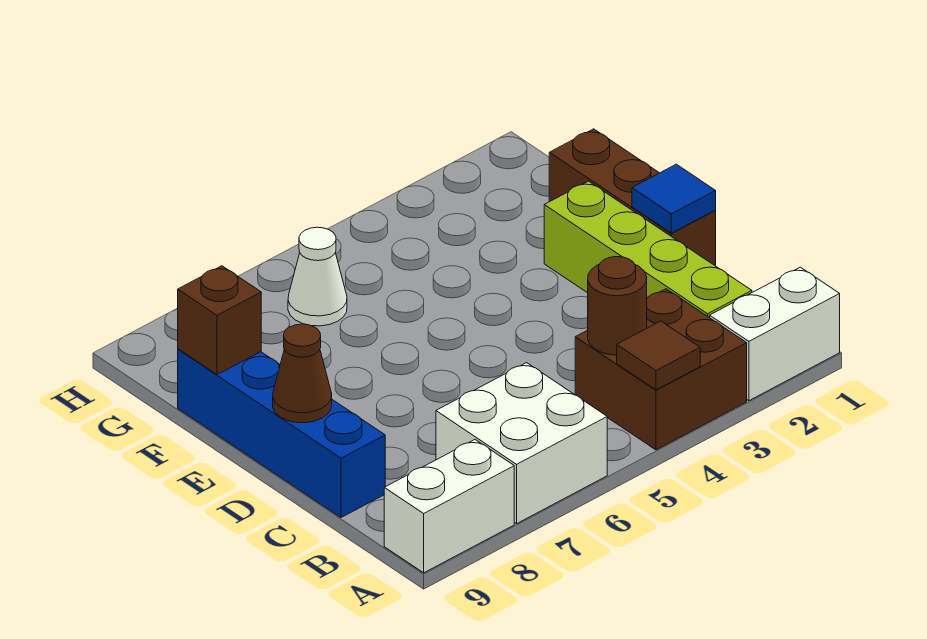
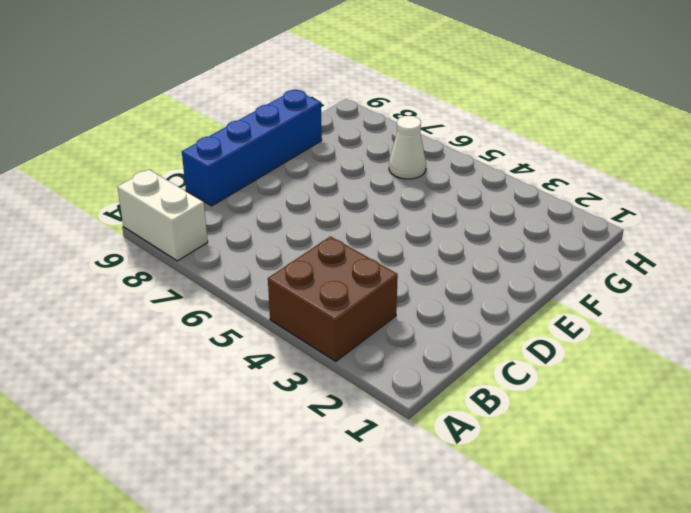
none -> white brick A1:A2 level 1
none -> white brick A6:B7 level 1
none -> lime brick B2:E2 level 1

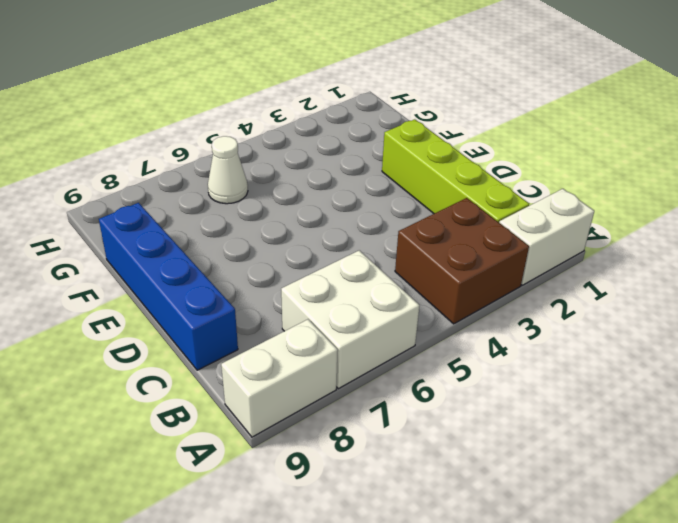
none -> brown brick D1:F1 level 1
none -> brown tile A4 level 2
none -> brown round brick B4 level 2

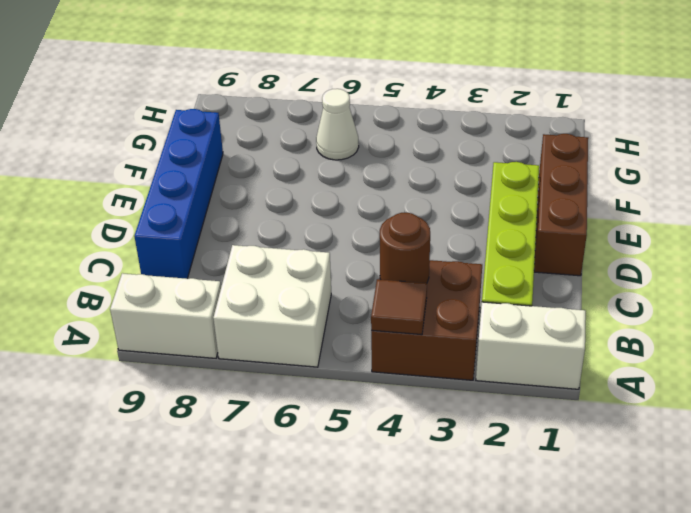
none -> blue tile D1 level 2
none -> brown cone D9 level 2
none -> brown brick F9 level 2

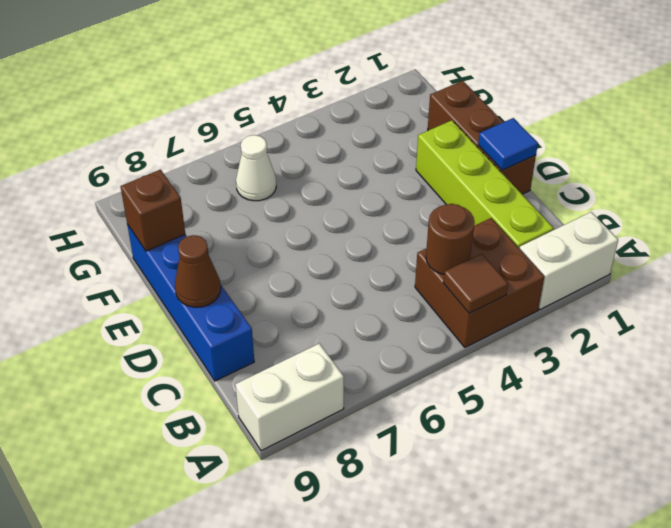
none -> white brick A6:B7 level 1

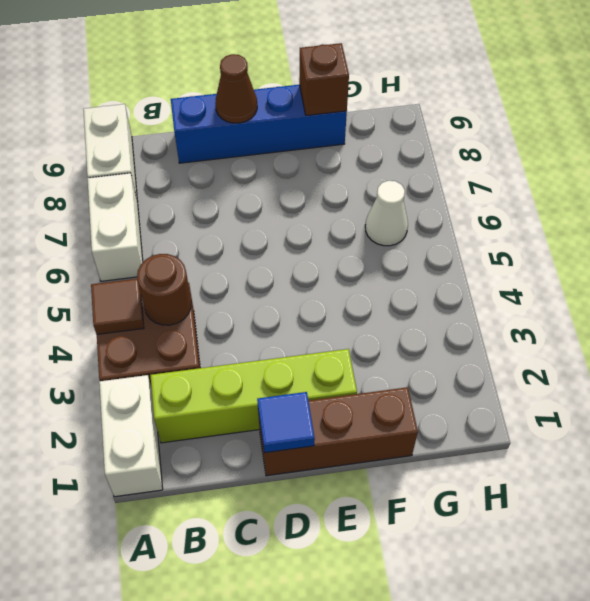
white brick A6:A7 level 1 -> white brick A6:B7 level 1

